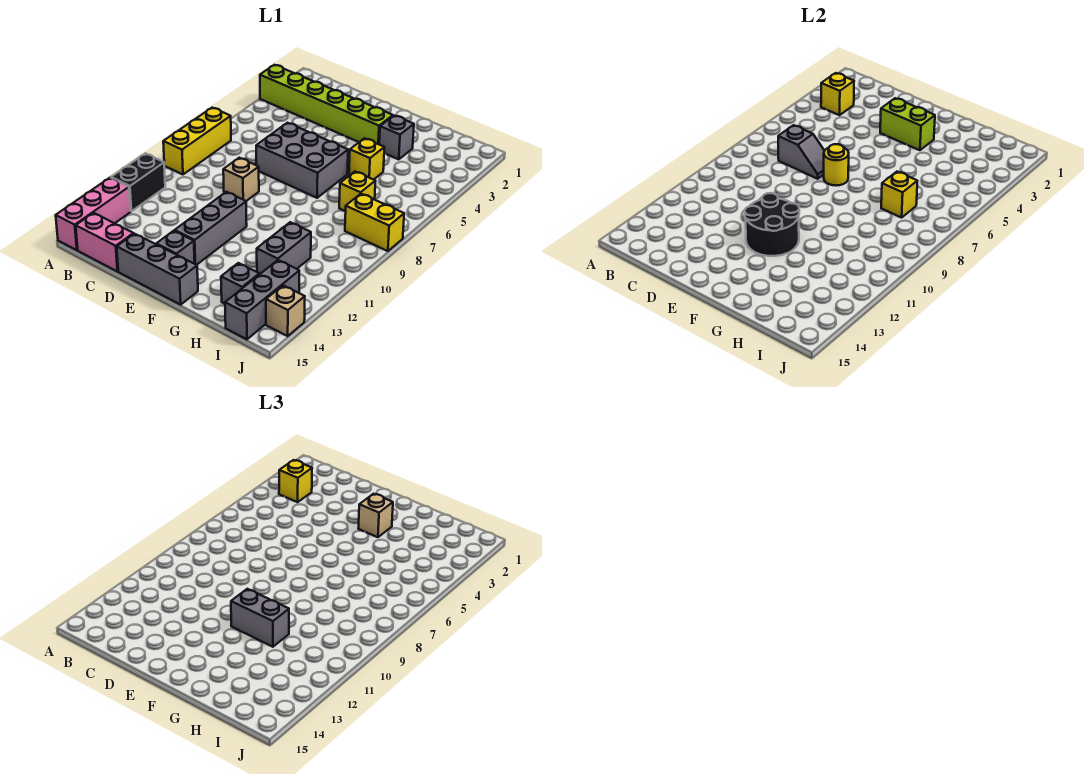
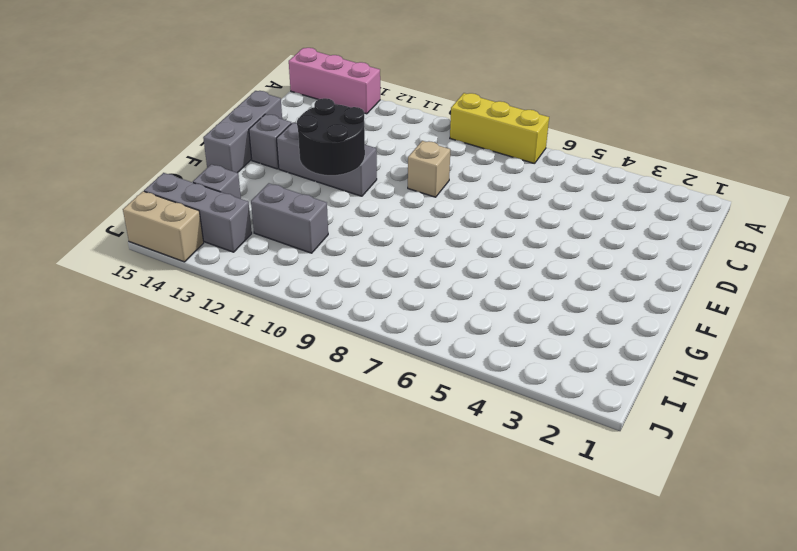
tan brick J14:J15 level 1 -> tan brick J14 level 1
none -> lime brick A3:F3 level 1
none -> black brick A11:A12 level 1
none -> pink brick B15:C15 level 1

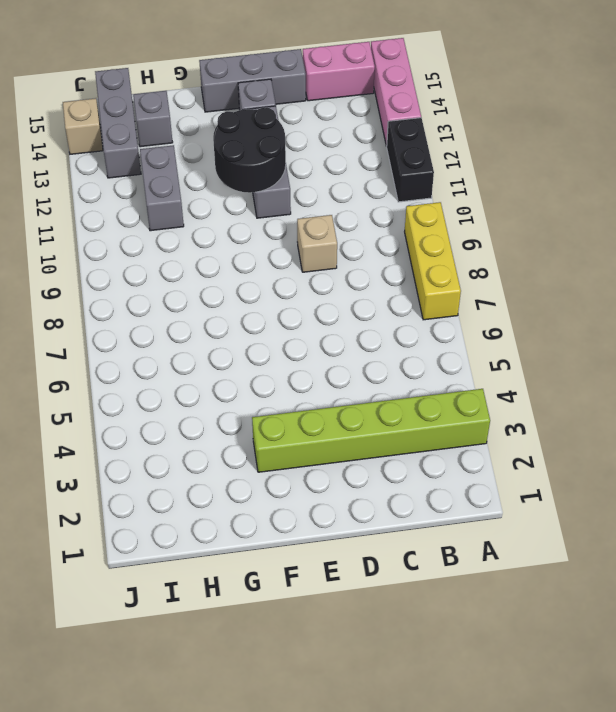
none -> grey brick D6:F7 level 1
none -> grey brick G3 level 1
none -> yellow brick G5 level 1

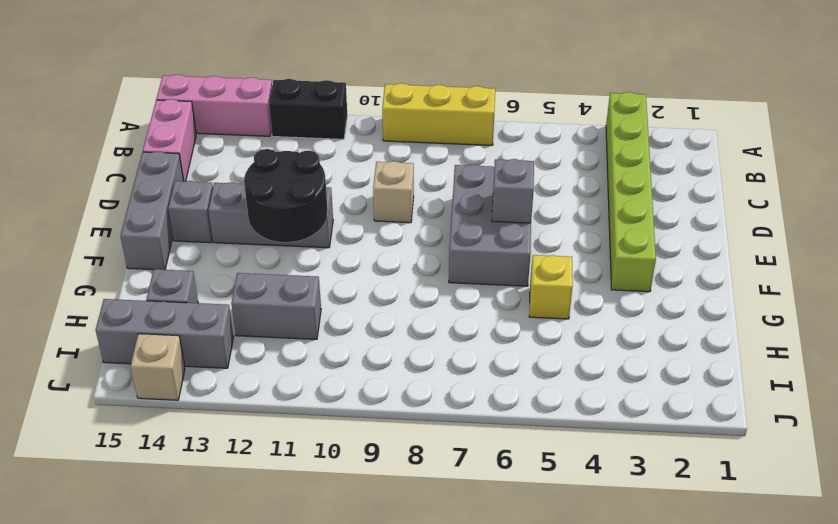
grey brick E6 level 2 -> grey brick G3 level 1
none -> yellow brick H7 level 1
none -> yellow brick I8:J8 level 1
none -> yellow brick B3 level 2

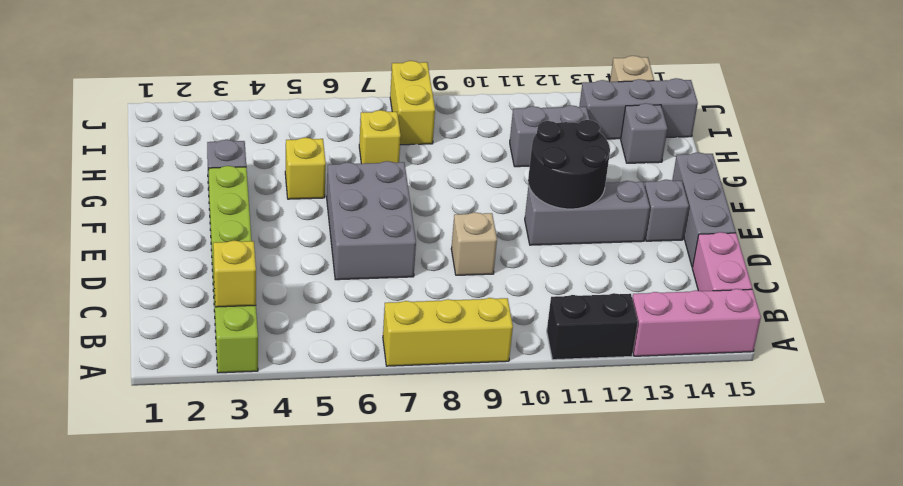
none -> grey slope C7:D7 level 2 top C
none -> lime brick E3:F3 level 2
none -> yellow round brick E7 level 2

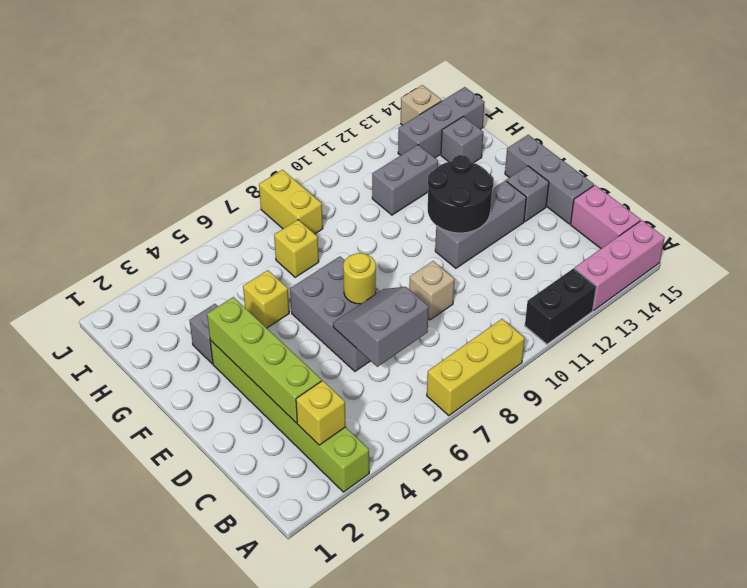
lime brick C3:F3 level 2 -> lime brick E3:F3 level 2
grey slope C6:D7 level 2 top C -> grey slope C7:D7 level 2 top C
none -> yellow brick H7 level 2
none -> yellow brick B3 level 3
none -> tan brick F3 level 3

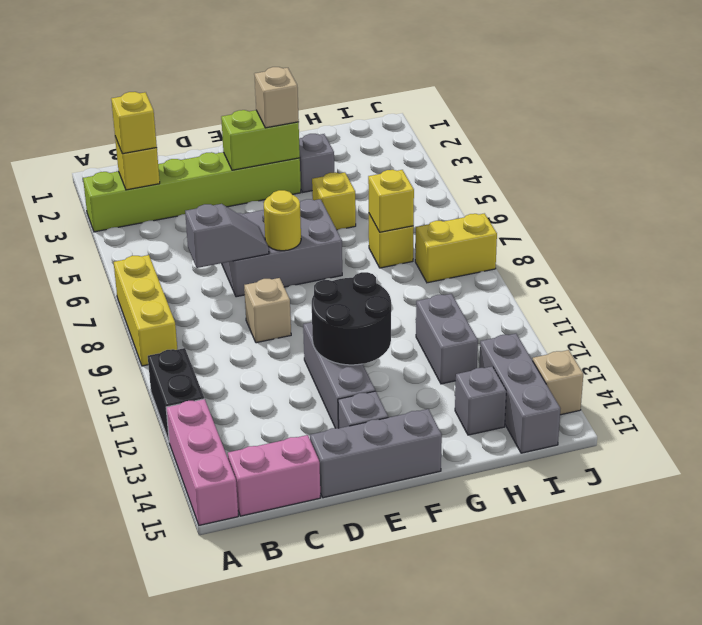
none -> grey brick F11:G11 level 3

